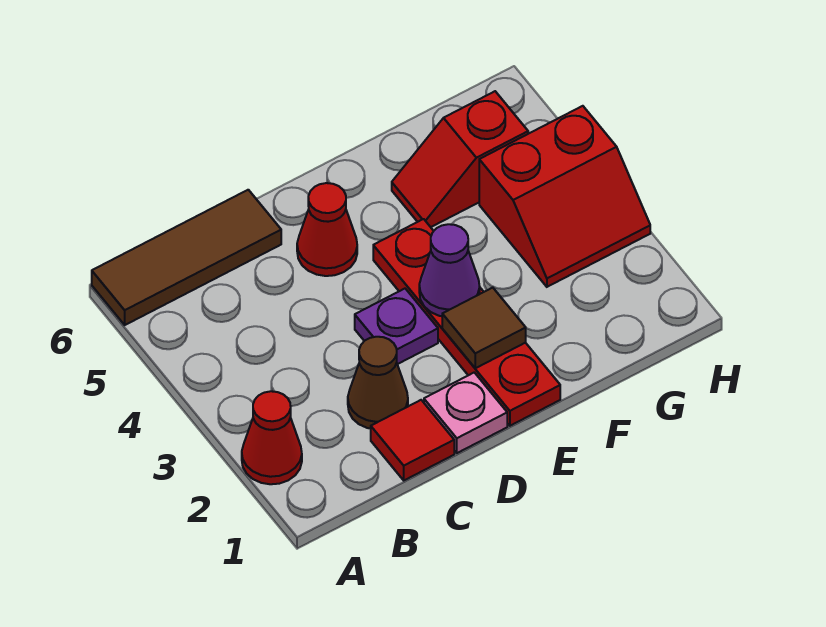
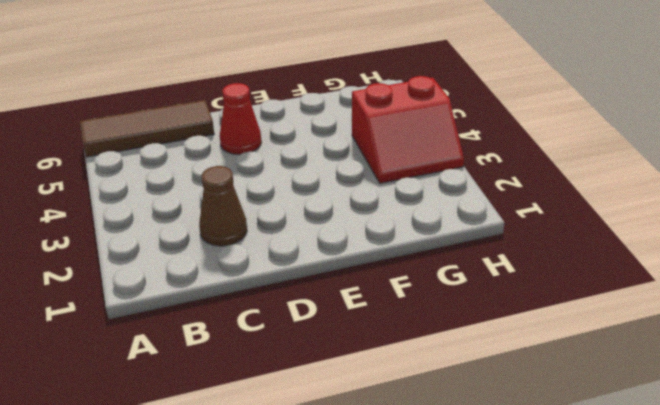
none -> red cone A2 level 1
none -> red tile C1 level 1
none -> pink plate D1 level 1

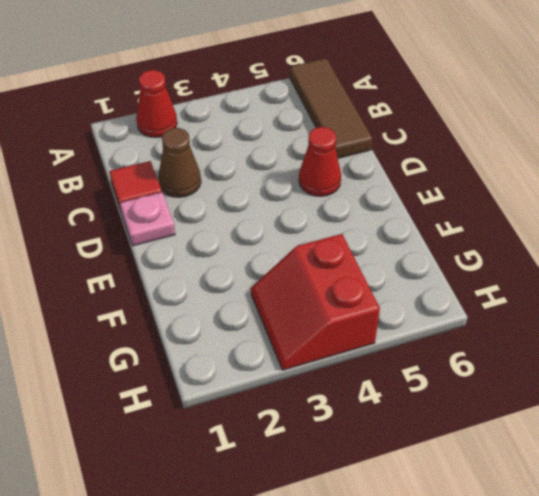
none -> purple plate D3 level 1
none -> red plate E1:E4 level 1
none -> red slope F5:G5 level 1 top G

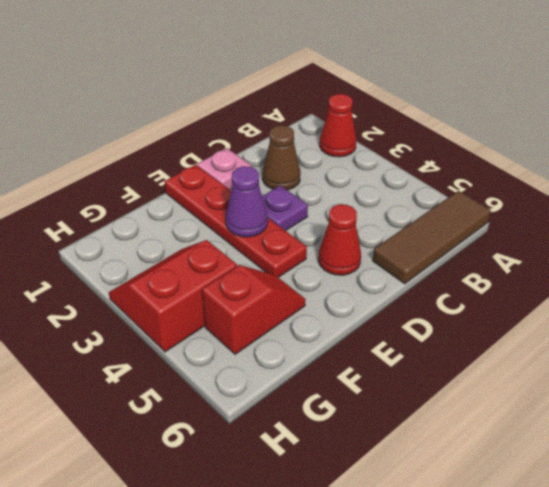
none -> red tile C1 level 1
none -> brown tile E2 level 2

